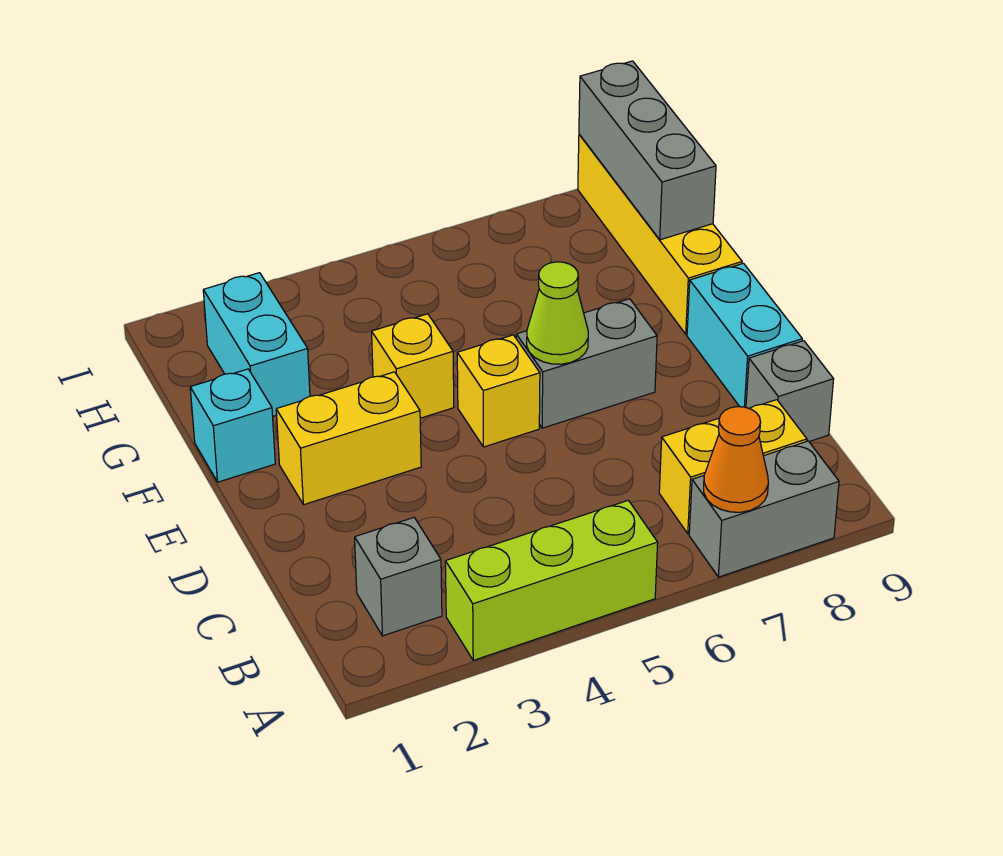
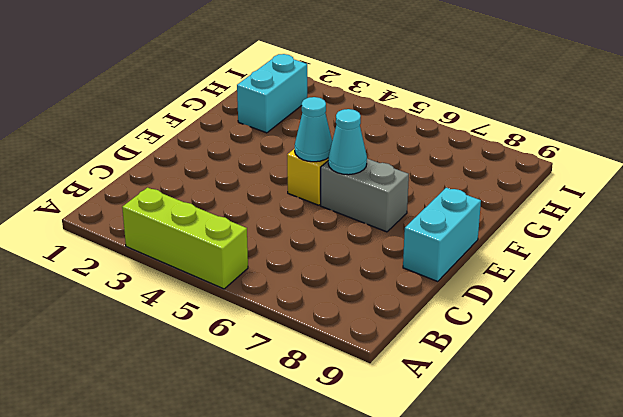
cyan cone E5 level 2 -> none
cyan cone E6 level 2 -> lime cone E6 level 2
none -> grey brick A7:A8 level 1
none -> grey brick B2 level 1
none -> yellow brick B7:B8 level 1

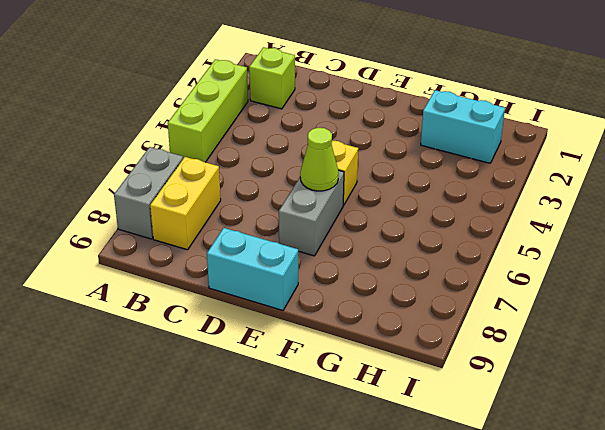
lime brick B2 level 1 -> grey brick B2 level 1
none -> grey brick C9 level 1
none -> yellow brick E2:E3 level 1
none -> cyan brick F1 level 1

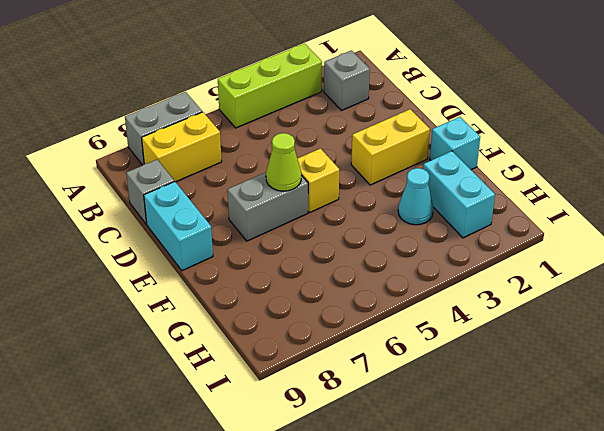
cyan cone G3 level 1 -> none
none -> yellow brick F4 level 1
none -> yellow brick F9:I9 level 1
none -> orange cone A7 level 2

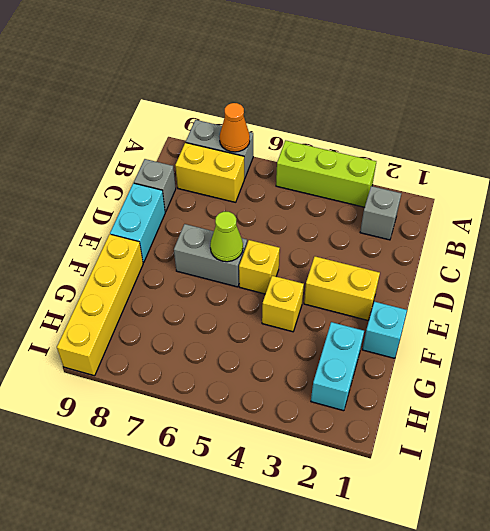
none -> grey brick G9:I9 level 2

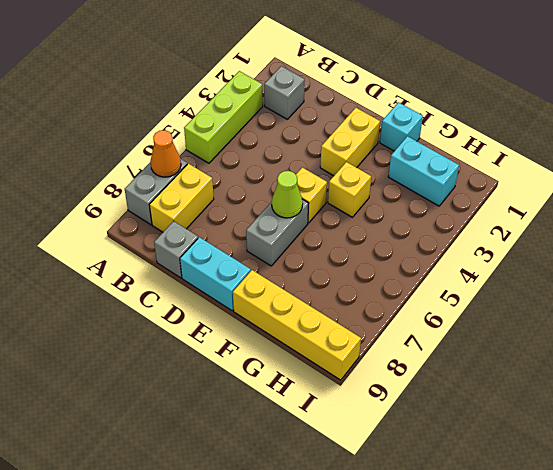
none -> grey brick G9:I9 level 2

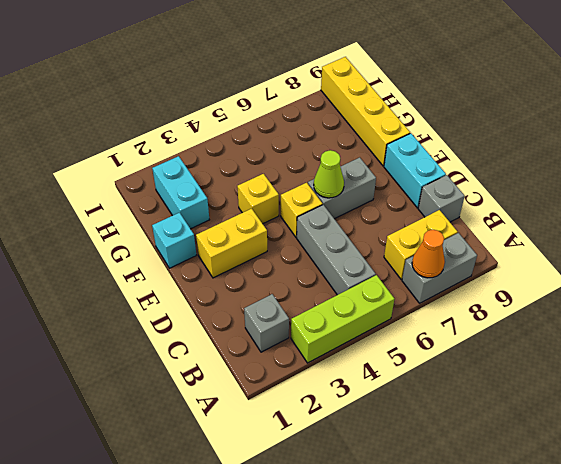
grey brick B5:D5 level 1 -> grey brick G9:I9 level 2

